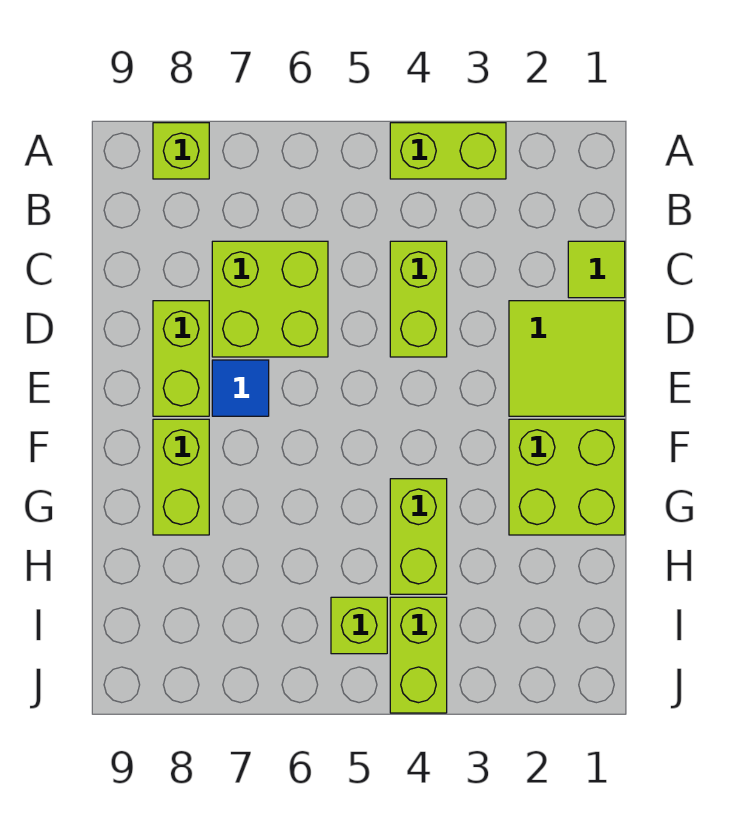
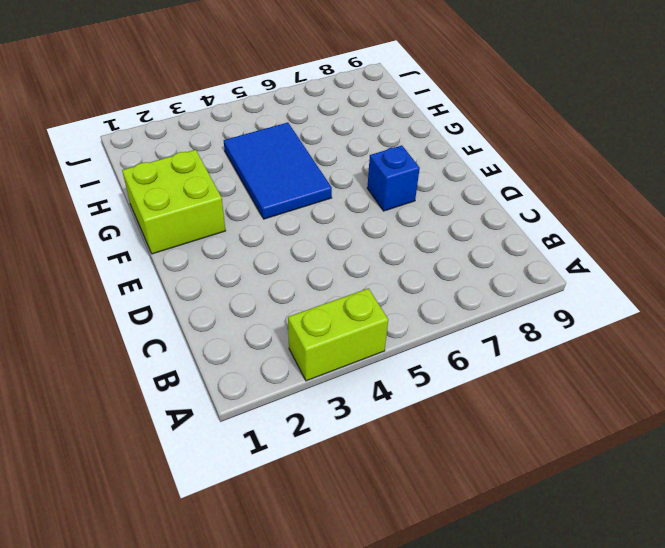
blue brick E7 level 1 -> blue tile E7 level 1
blue tile F4:H5 level 1 -> lime brick G4:H4 level 1
none -> lime brick A8 level 1
none -> lime tile C1 level 1
none -> lime brick C4:D4 level 1

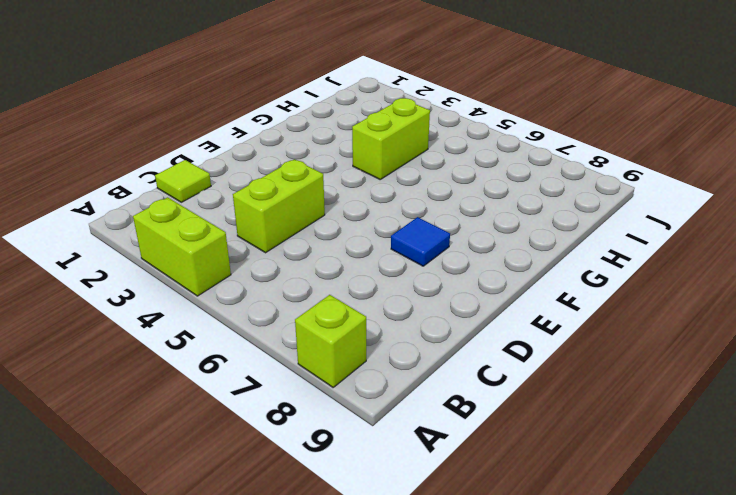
none -> lime brick C6:D7 level 1
none -> lime tile D1:E2 level 1
none -> lime brick D8:E8 level 1

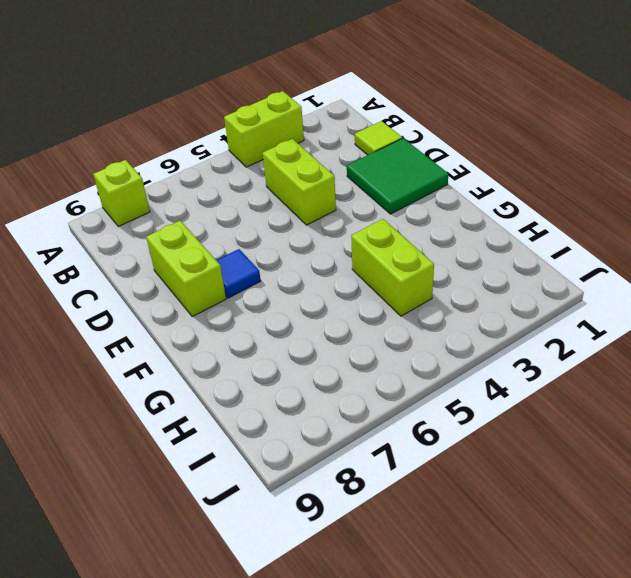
green tile D1:E2 level 1 -> lime tile D1:E2 level 1
none -> lime brick C6:D7 level 1
none -> lime brick F1:G2 level 1
none -> lime brick F8:G8 level 1

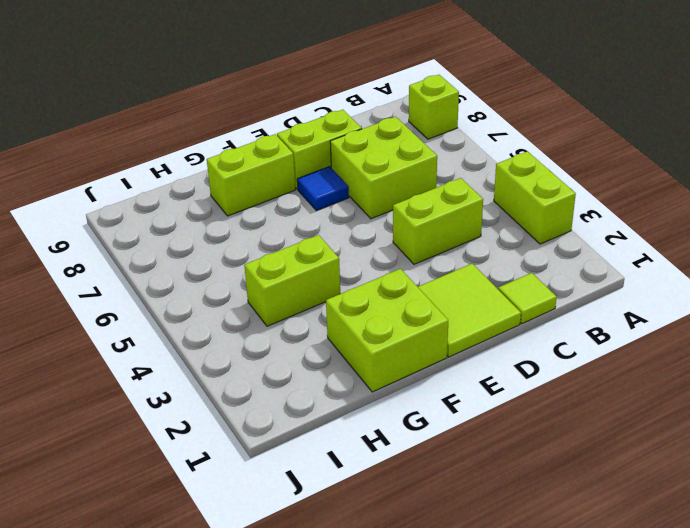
none -> lime brick I4:J4 level 1
none -> lime brick I5 level 1

